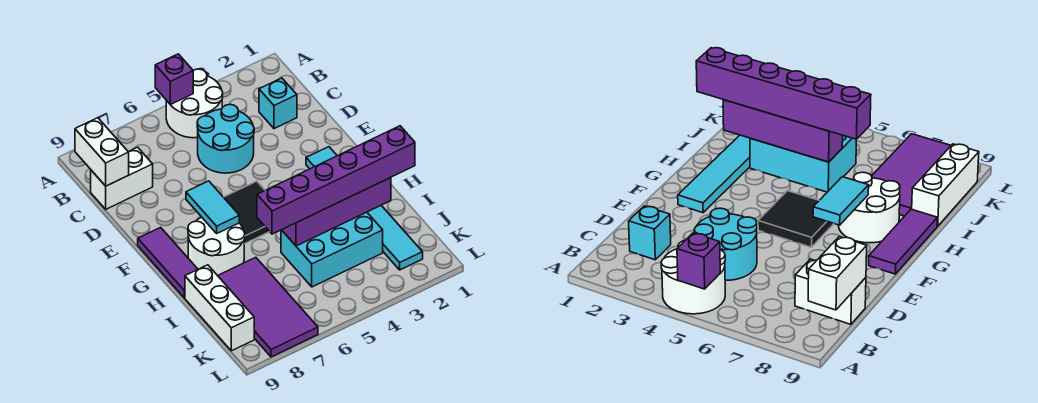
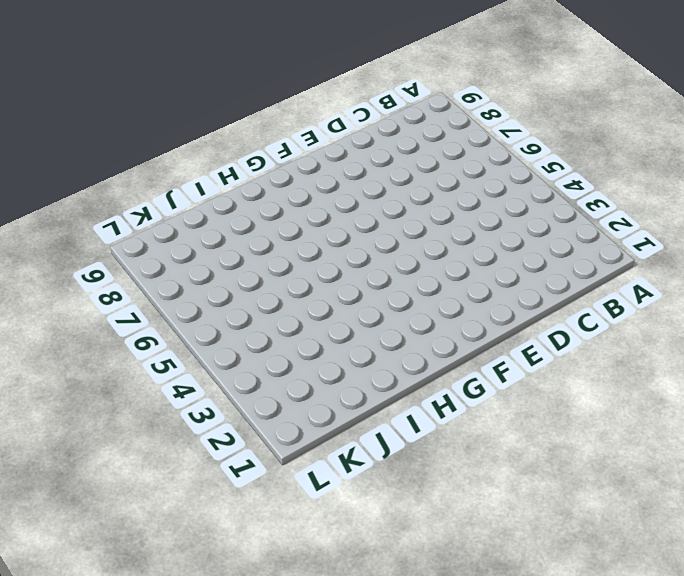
none -> white round brick A4:B5 level 1
none -> cyan brick C2 level 1
none -> cyan round brick C4:D5 level 1

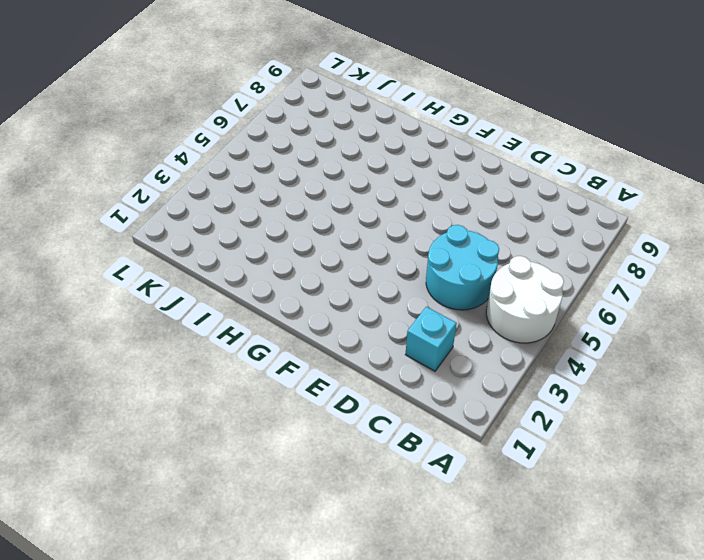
none -> white brick C8:C9 level 1
none -> cyan tile F2:K2 level 1
none -> black tile F5:G6 level 1

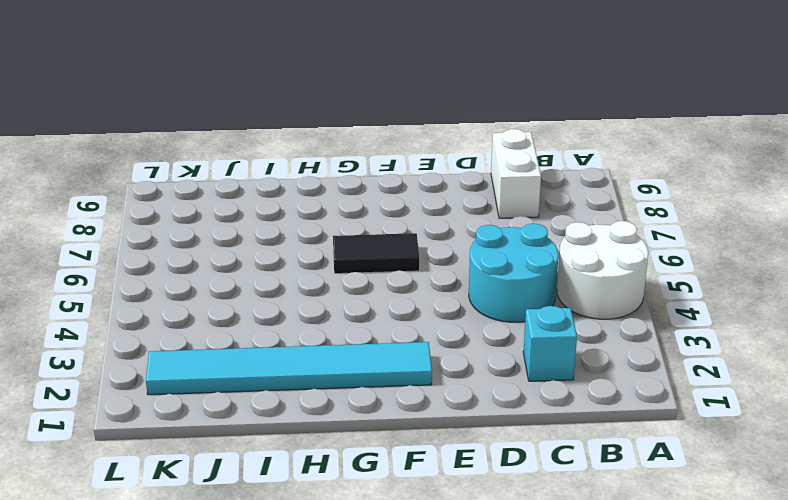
black tile F6:G6 level 1 -> black tile F5:G6 level 1
none -> purple tile F9:H9 level 1
none -> white round brick G7:H8 level 1
none -> cyan brick I3:J5 level 1

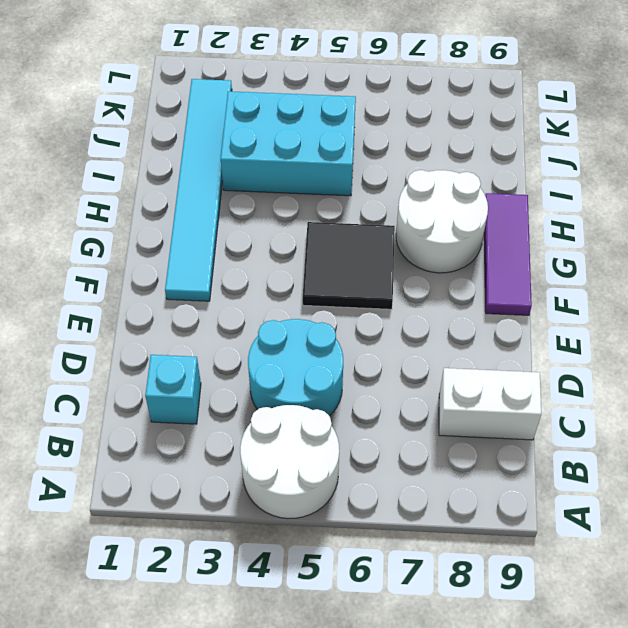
none -> purple tile I7:L8 level 1
none -> white brick I9:K9 level 1
none -> purple brick A5 level 2

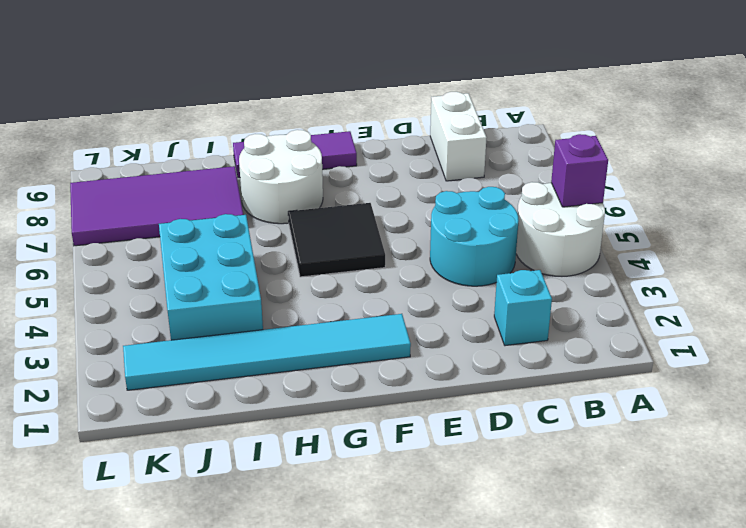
none -> white brick I9:K9 level 1
none -> white brick B9:C9 level 2
none -> cyan tile F7:G7 level 2

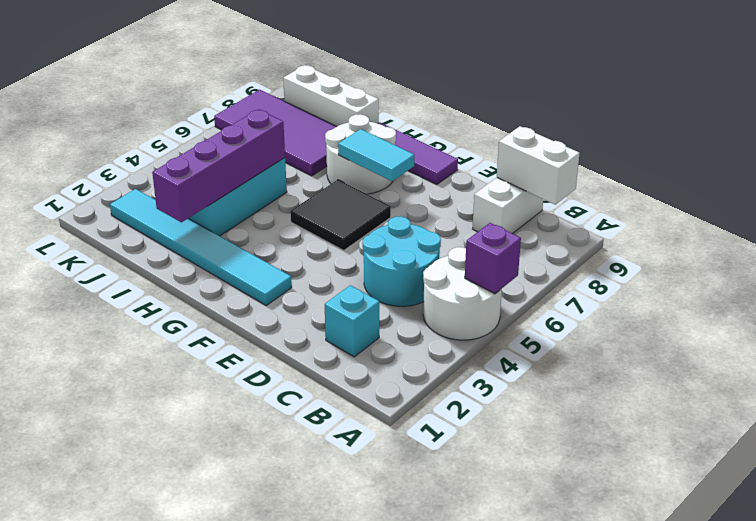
none -> purple brick I1:I6 level 3

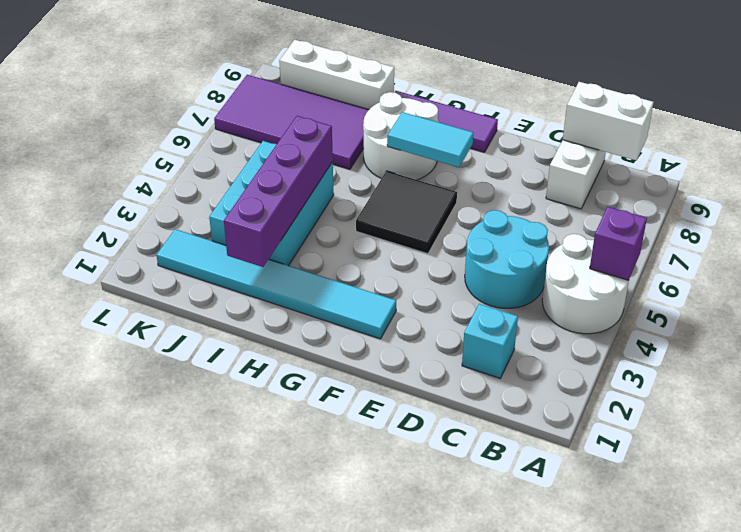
none -> purple brick I1:I6 level 3

